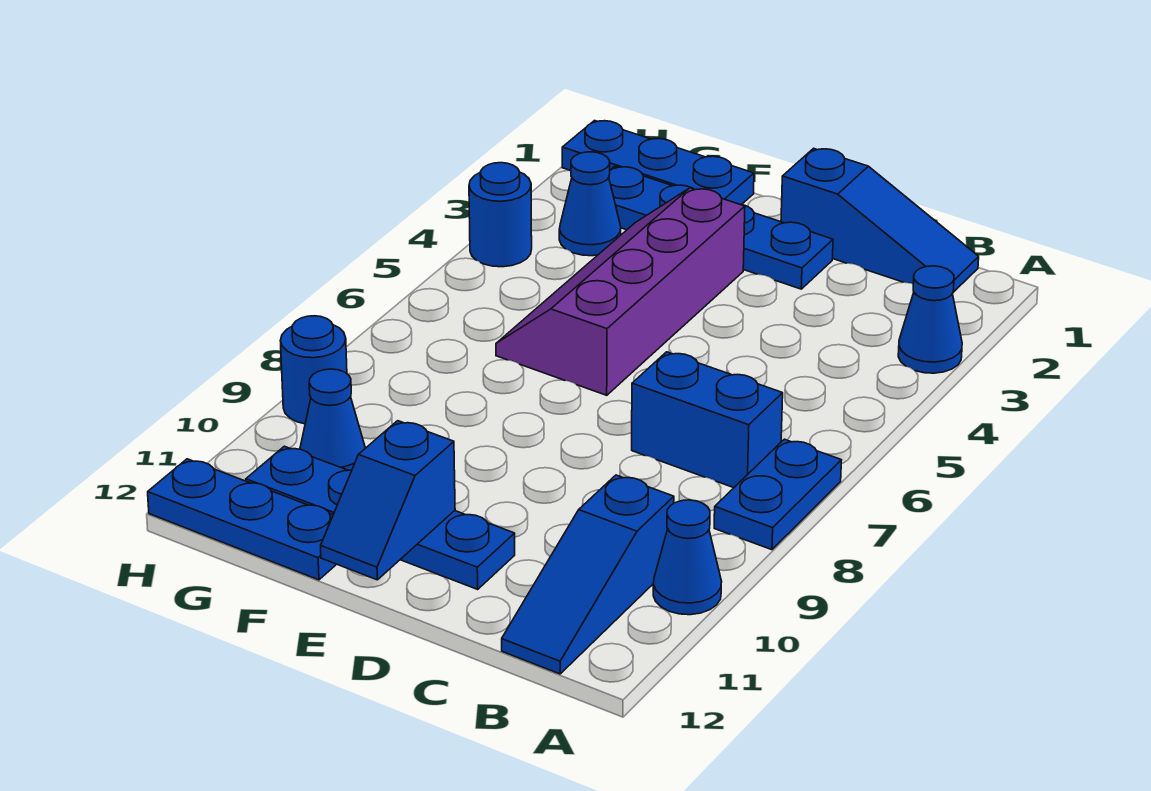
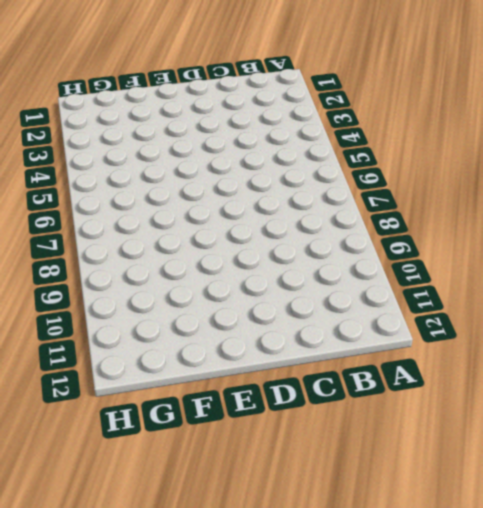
none -> blue cone A3 level 1
none -> blue plate A7:A8 level 1
none -> blue cone A10 level 1

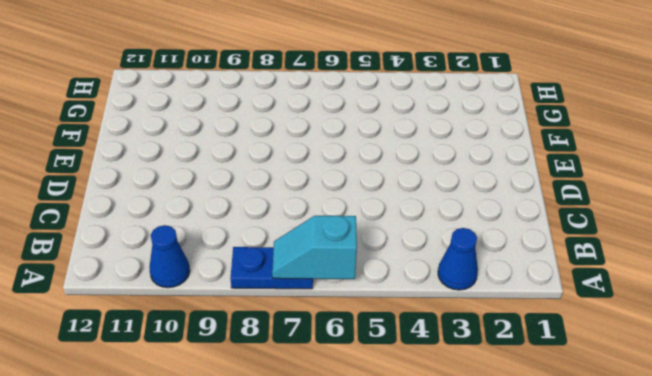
cyan slope A6:A7 level 2 top 6 -> none
none -> blue slope B1:D1 level 1 top D
none -> blue brick B7:C7 level 1
none -> blue slope B10:B12 level 1 top 10

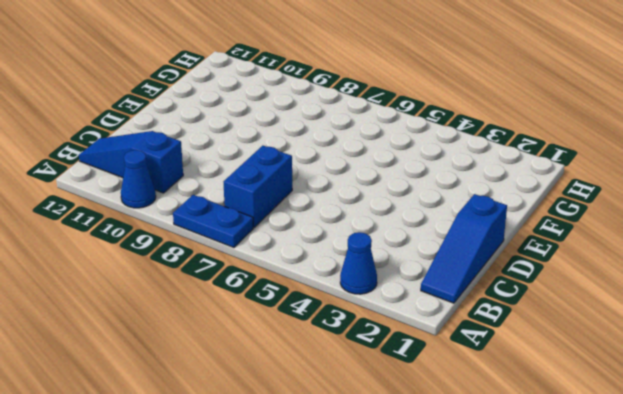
none -> blue plate D2:G2 level 1
none -> blue plate D11:G11 level 1
none -> purple slope E3:F6 level 1 top E

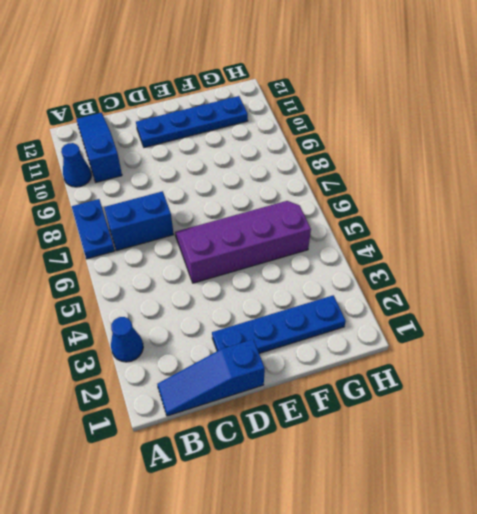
purple slope D5:G6 level 1 top 5 -> purple slope E3:F6 level 1 top E
none -> blue plate F1:H1 level 1
none -> blue plate F12:H12 level 1
none -> blue cone G3 level 1

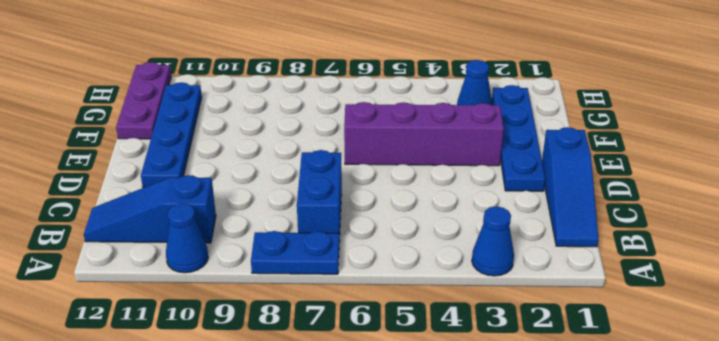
purple plate F12:H12 level 1 -> blue plate F12:H12 level 1
none -> blue plate F1:H1 level 1
none -> blue cone G10 level 1
none -> blue round brick H4 level 1

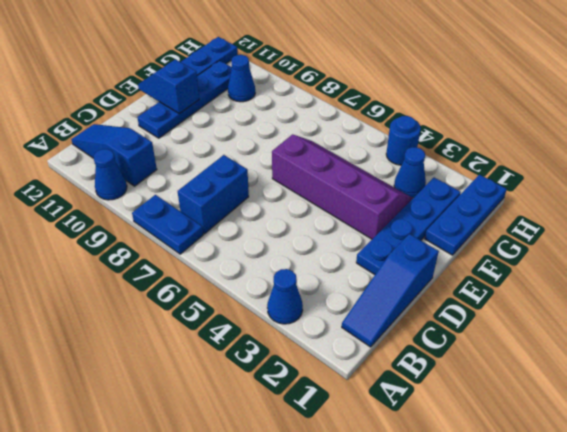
none -> blue round brick H9 level 1

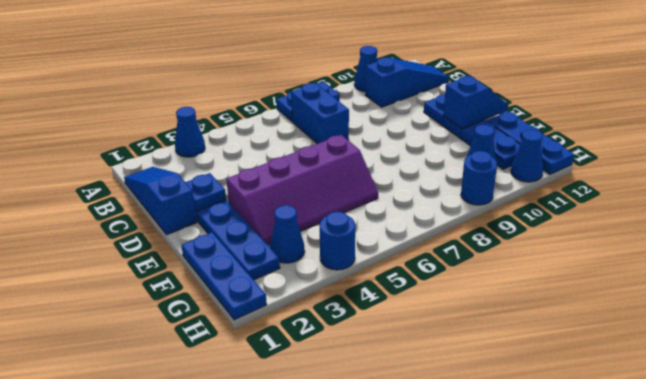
blue plate D2 level 2 -> none
blue cone H11 level 1 -> none

